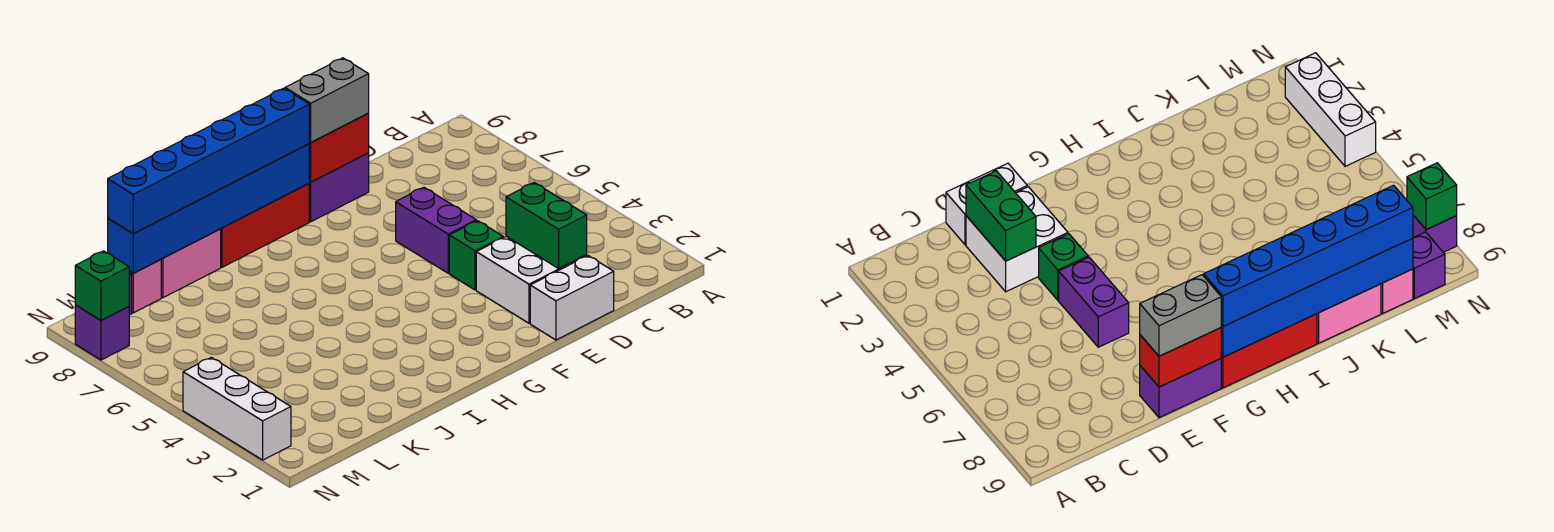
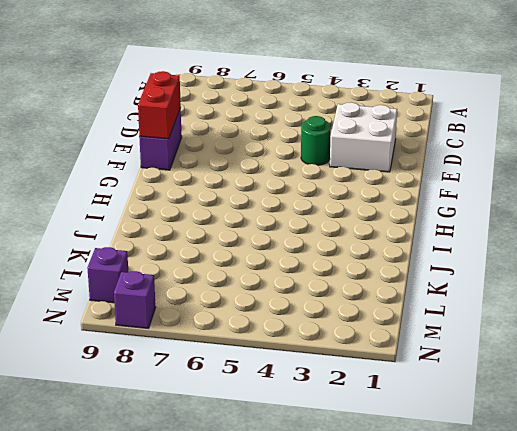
green round brick E4 level 1 -> green brick E4 level 1
none -> white brick D1:E1 level 1
none -> purple brick E5:E6 level 1
none -> red brick G9:I9 level 1

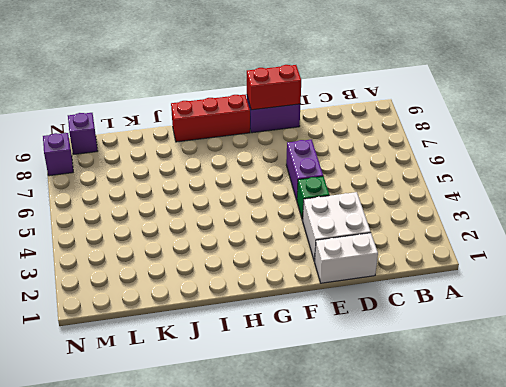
none -> pink brick J9:K9 level 1
none -> pink brick L9 level 1
none -> white brick N2:N4 level 1

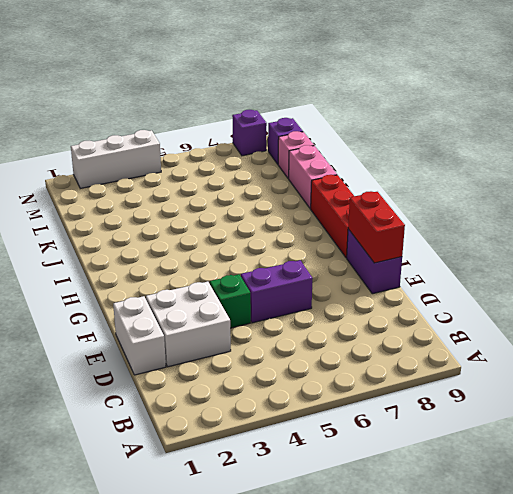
none -> green brick D2:D3 level 2
none -> blue brick G9:L9 level 2
none -> green brick N8 level 2

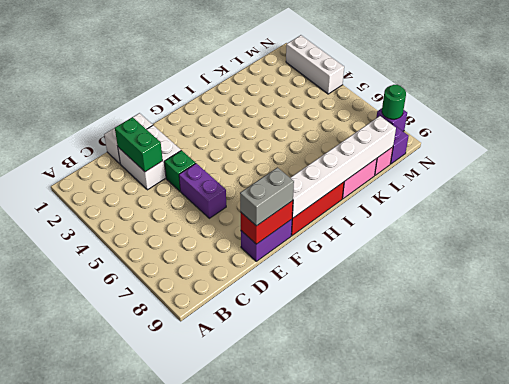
white brick G9:L9 level 2 -> blue brick G9:L9 level 2
green round brick N8 level 2 -> green brick N8 level 2
none -> blue brick G9:L9 level 3

